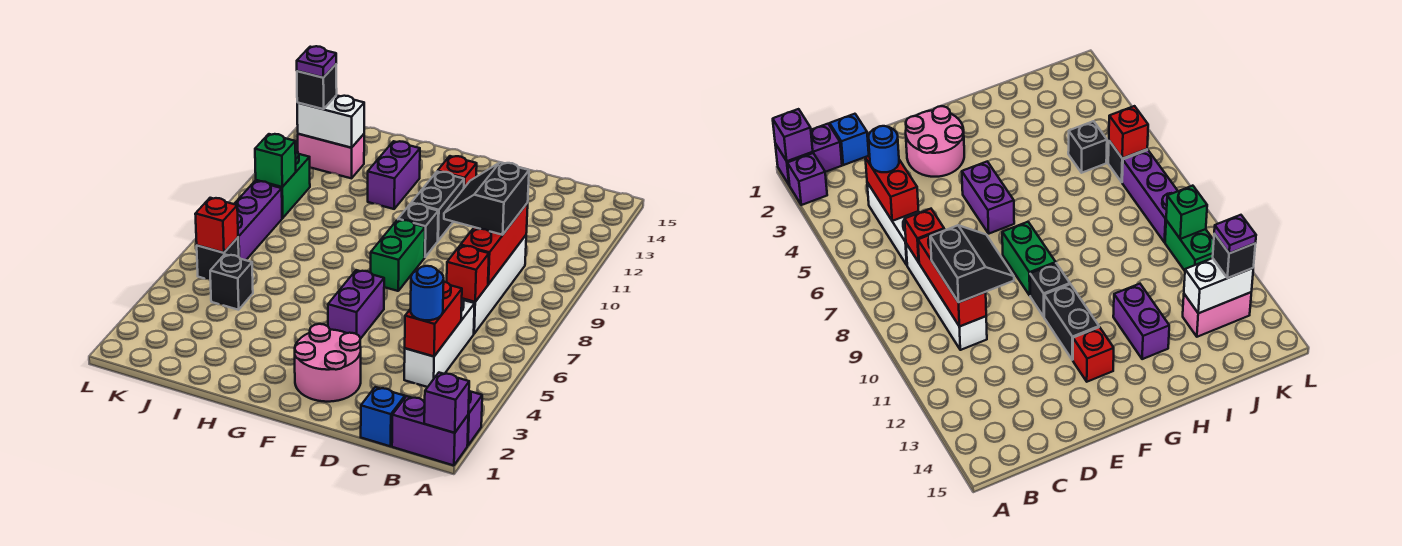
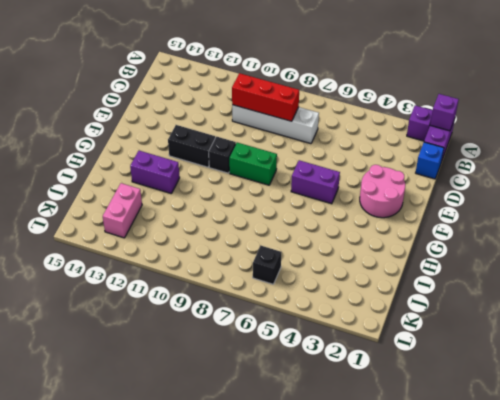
none -> white brick C4:C6 level 1
none -> red brick F13 level 1
none -> black brick J5 level 1

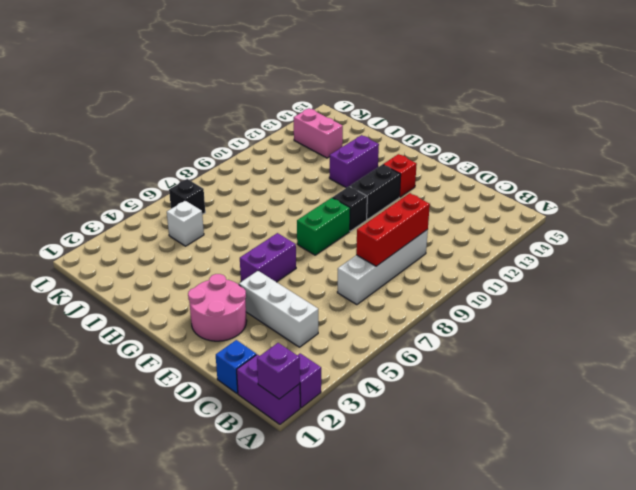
white brick C4:E4 level 1 -> white brick C4:C6 level 1
white brick J5 level 1 -> black brick J5 level 1
none -> purple brick K7:K9 level 1
none -> green brick K10:K11 level 1
none -> red brick C4:C5 level 2

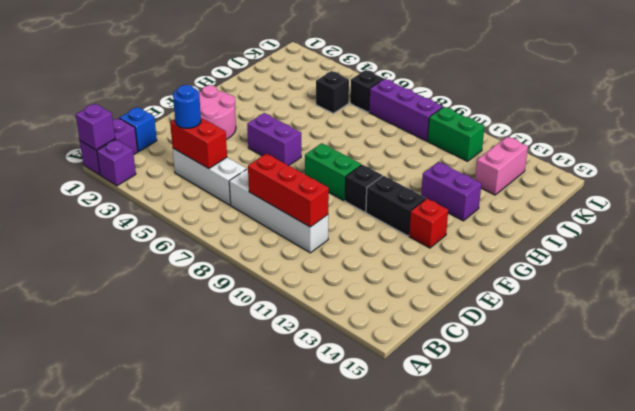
none -> red brick C7 level 2
none -> white brick J13:K13 level 2
none -> red brick K6 level 2

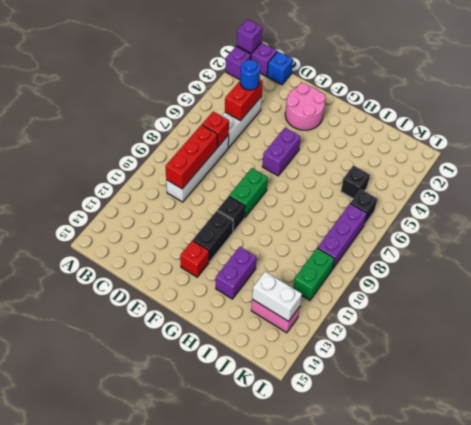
none -> red brick K6 level 2
none -> green brick K10 level 2
none -> black slope C9:D10 level 3 top C

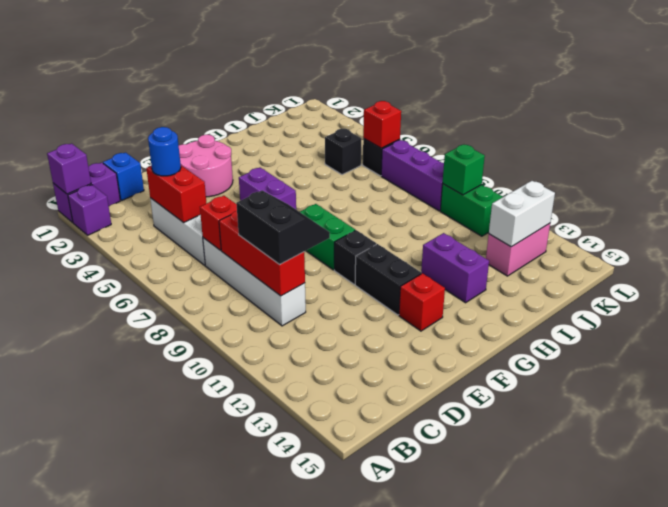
none -> black brick K13 level 3
none -> purple plate K13 level 4

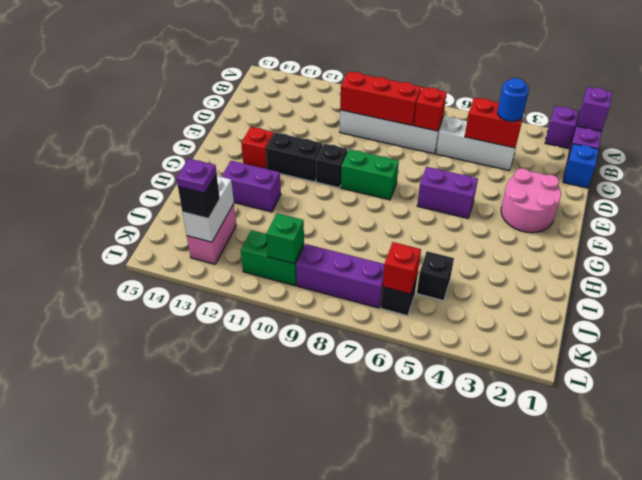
none -> black slope C9:D10 level 3 top C

